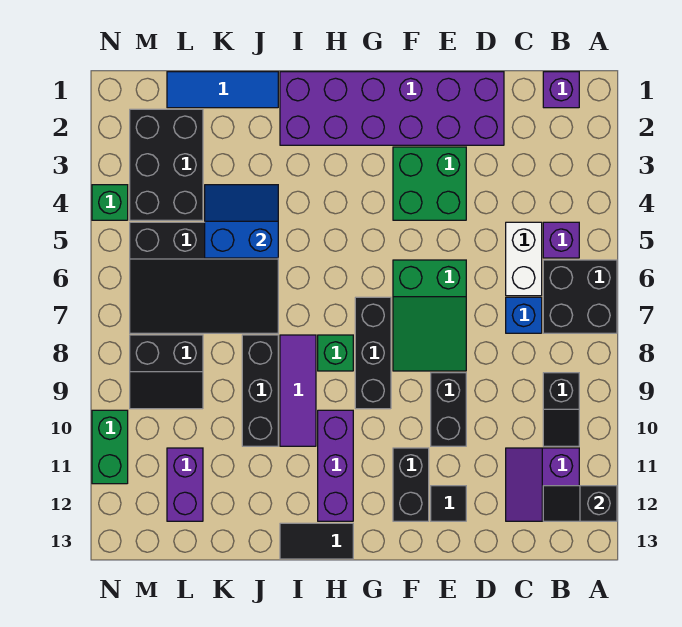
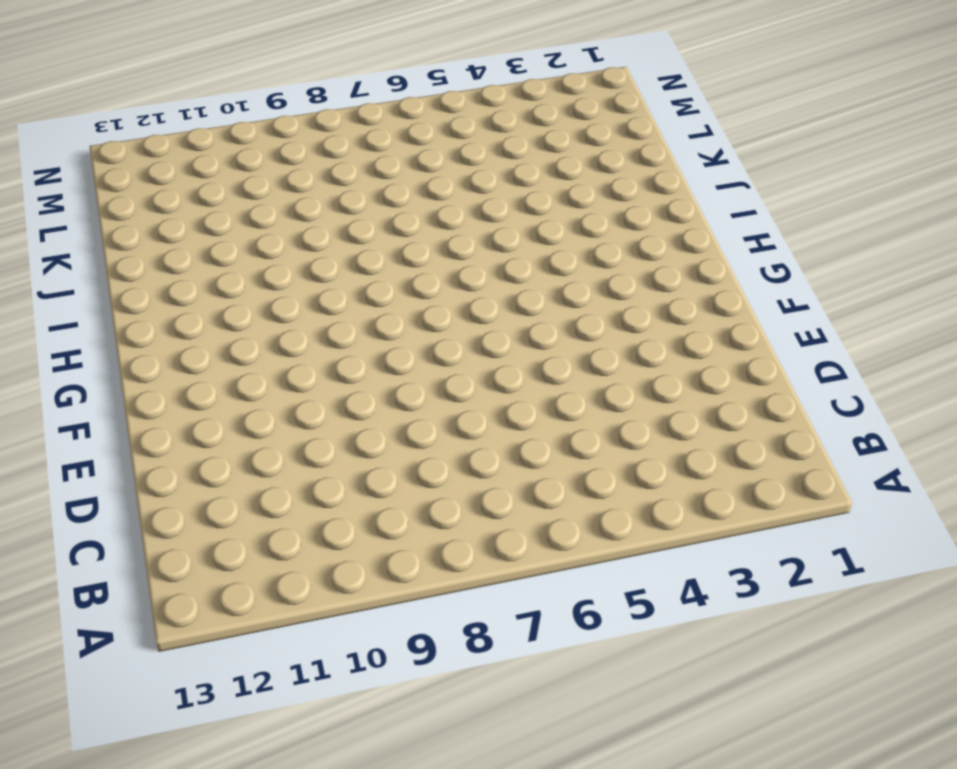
none -> black brick A6:B7 level 1
none -> purple brick B1 level 1
none -> purple brick B5 level 1

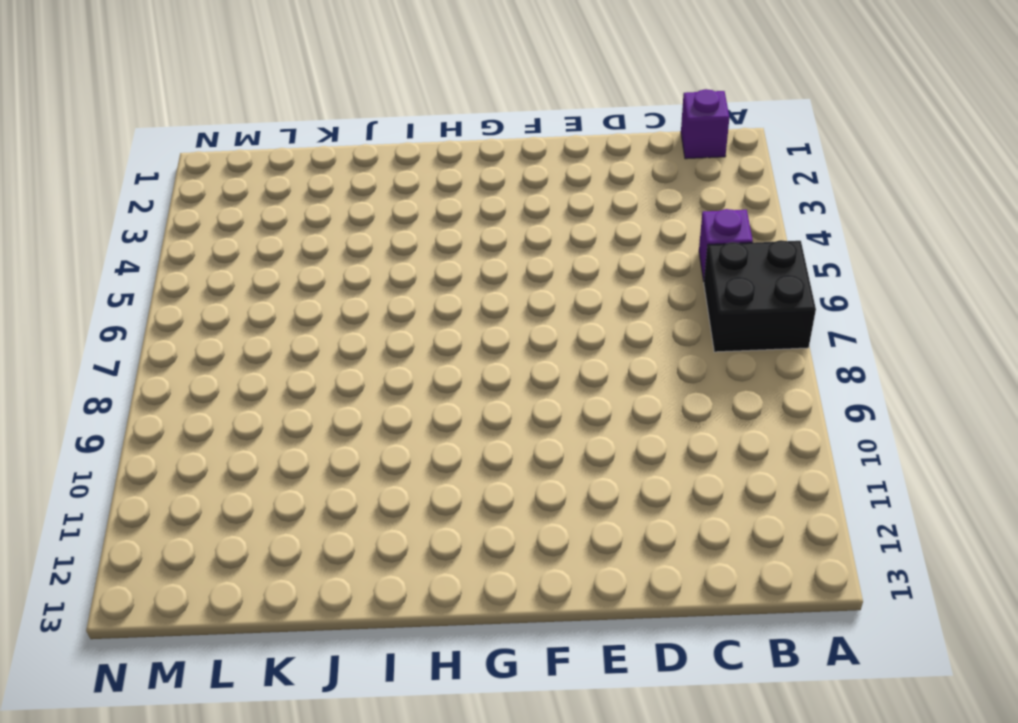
none -> black slope B9:B10 level 1 top 9
none -> purple slope B11:C12 level 1 top B
none -> white brick C5:C6 level 1

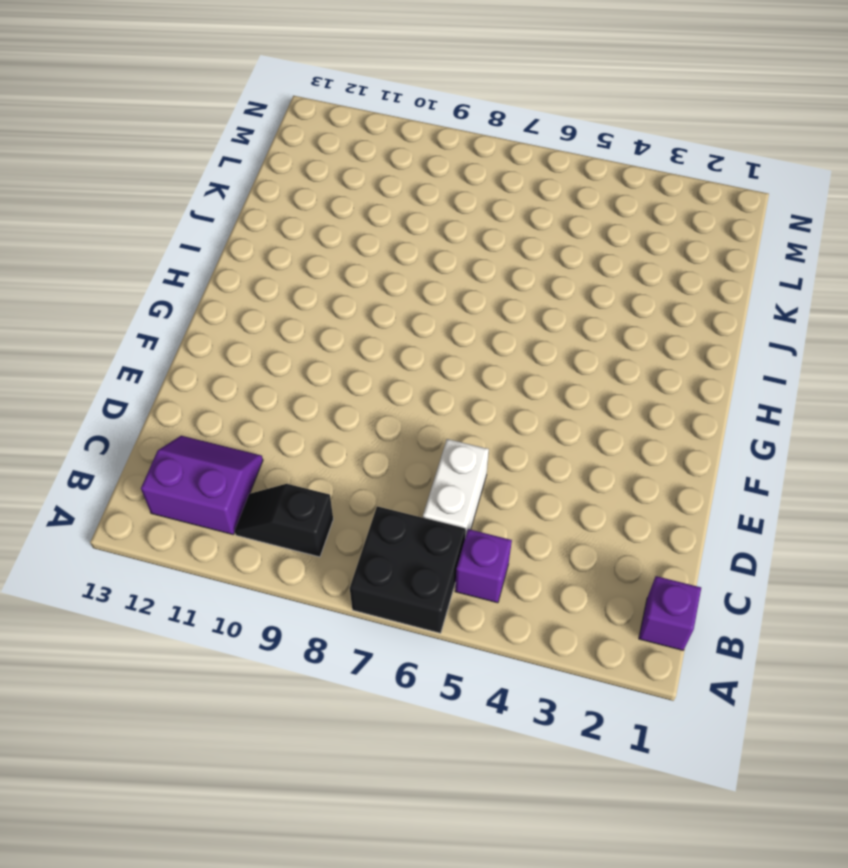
white brick C6:D6 level 1 -> white brick C5:C6 level 1
none -> blue brick C7 level 1
none -> purple brick D1:I2 level 1
none -> green brick E3:F4 level 1

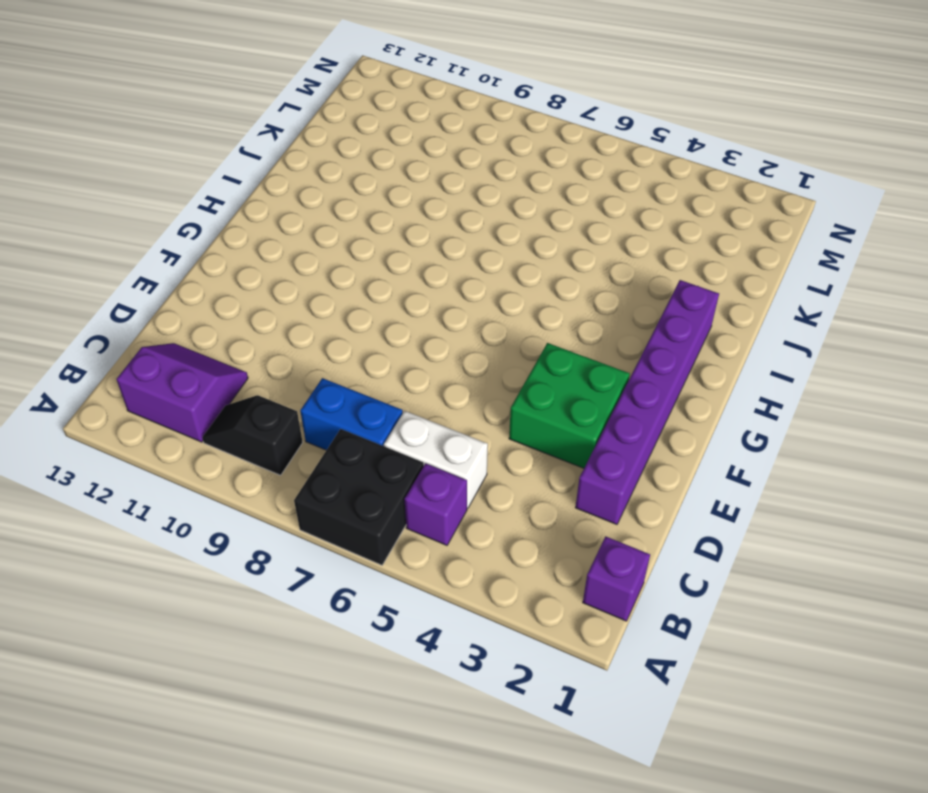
blue brick C7:C8 level 1 -> blue brick C7 level 1
purple brick D2:I2 level 1 -> purple brick D1:I2 level 1
none -> green slope E6:F8 level 1 top 6
none -> black brick E9:E10 level 1
none -> black tile E12 level 1

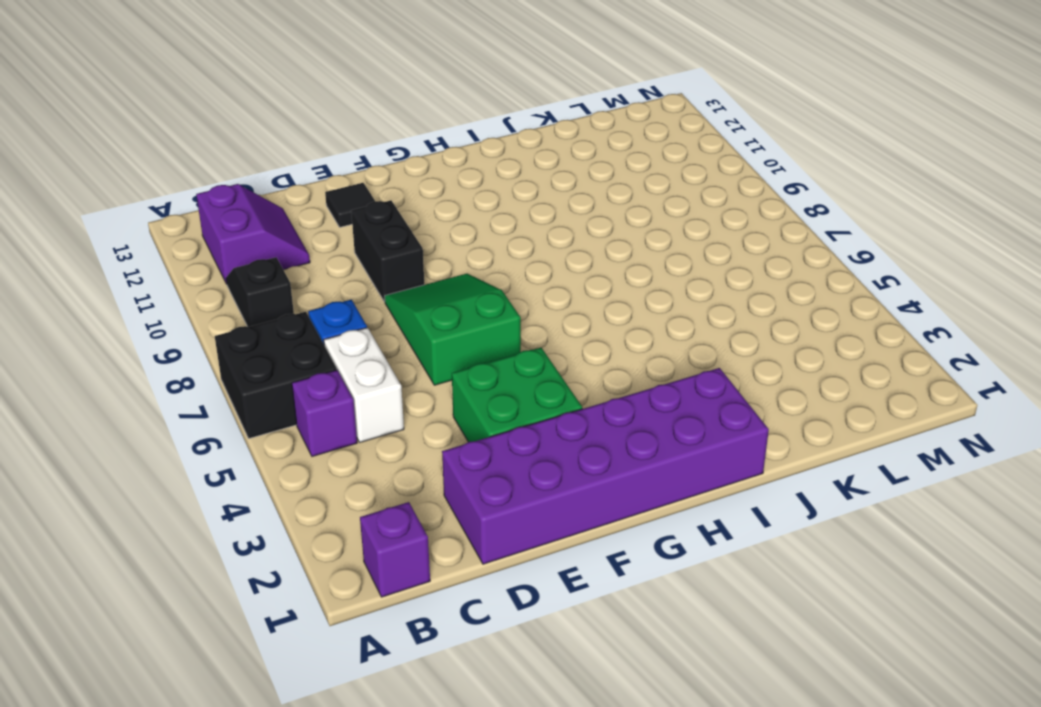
none -> black brick F11:F12 level 1
none -> black brick G7:G9 level 1
none -> green brick H8 level 1

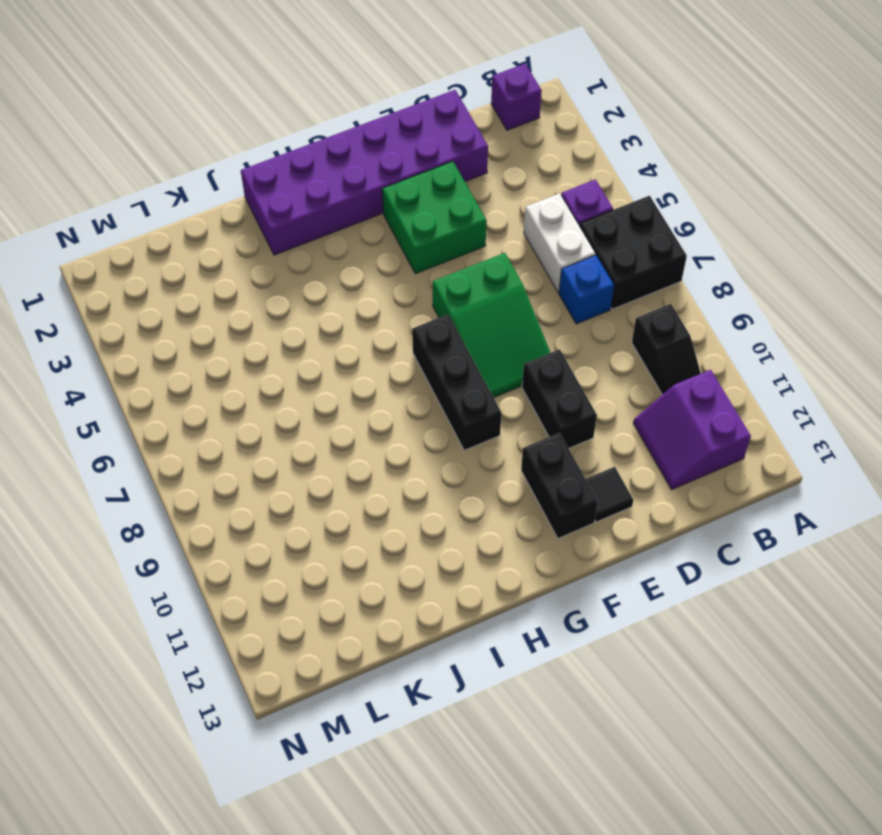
none -> green brick H8 level 1
none -> purple brick H10:H12 level 1
none -> black tile H13:I13 level 1

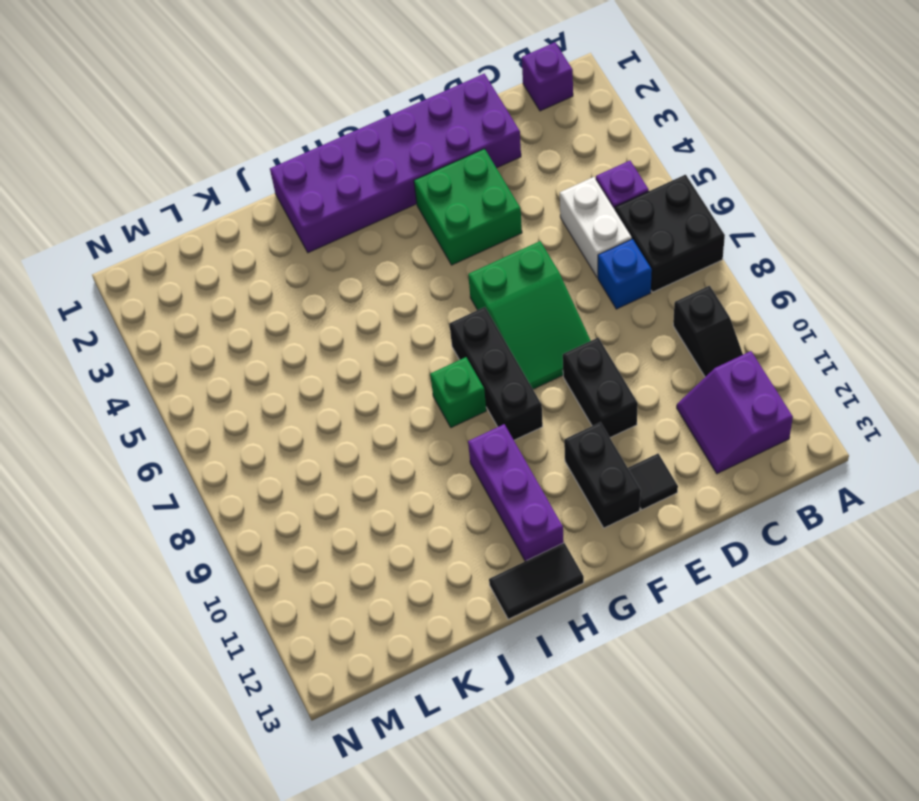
none -> purple tile I8:I10 level 1
none -> blue tile J1:L1 level 1
none -> black slope J5:M7 level 1 top 5

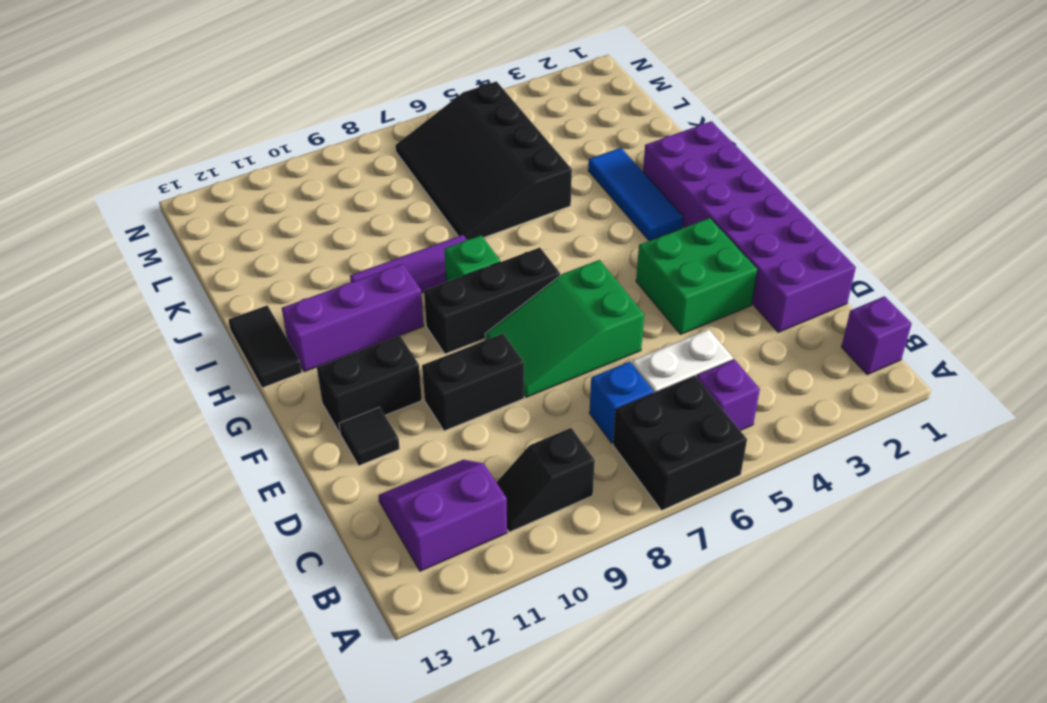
blue tile H3:J3 level 1 -> blue tile J1:L1 level 1
none -> black brick J8:J10 level 1
none -> black brick L2:M4 level 1
none -> black slope L8:M9 level 1 top 8

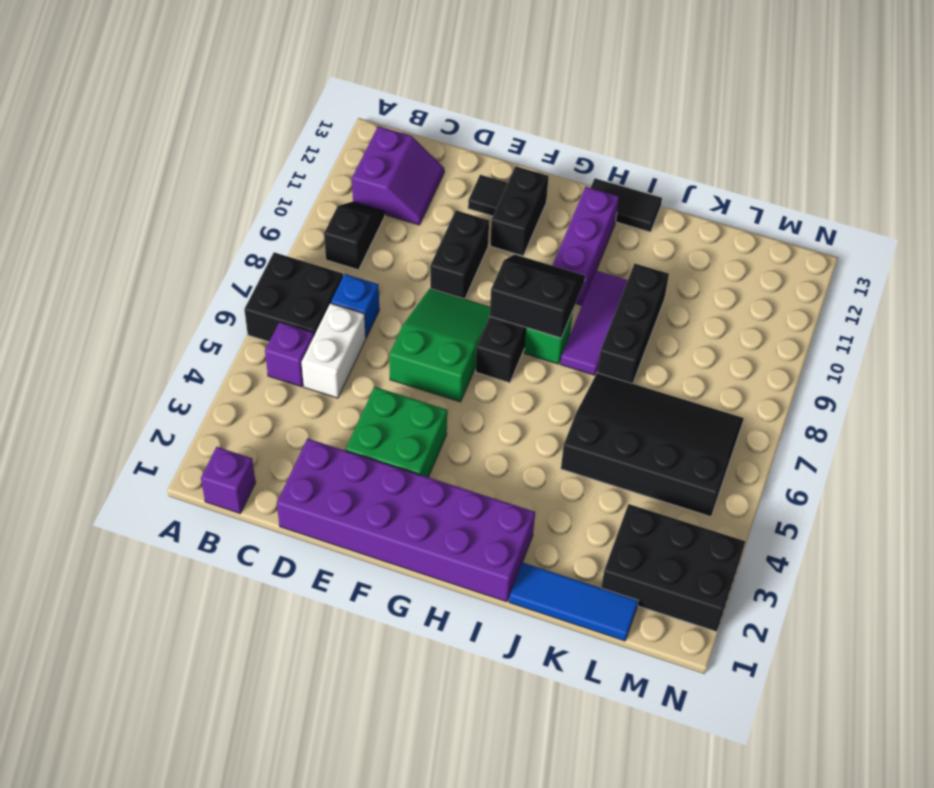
black slope G8:H9 level 2 top 8 -> black slope L8:M9 level 1 top 8
black brick L2:N3 level 1 -> black brick L2:M4 level 1
none -> purple brick L11:L12 level 1
none -> green brick N4 level 1
none -> green brick N10:N11 level 1

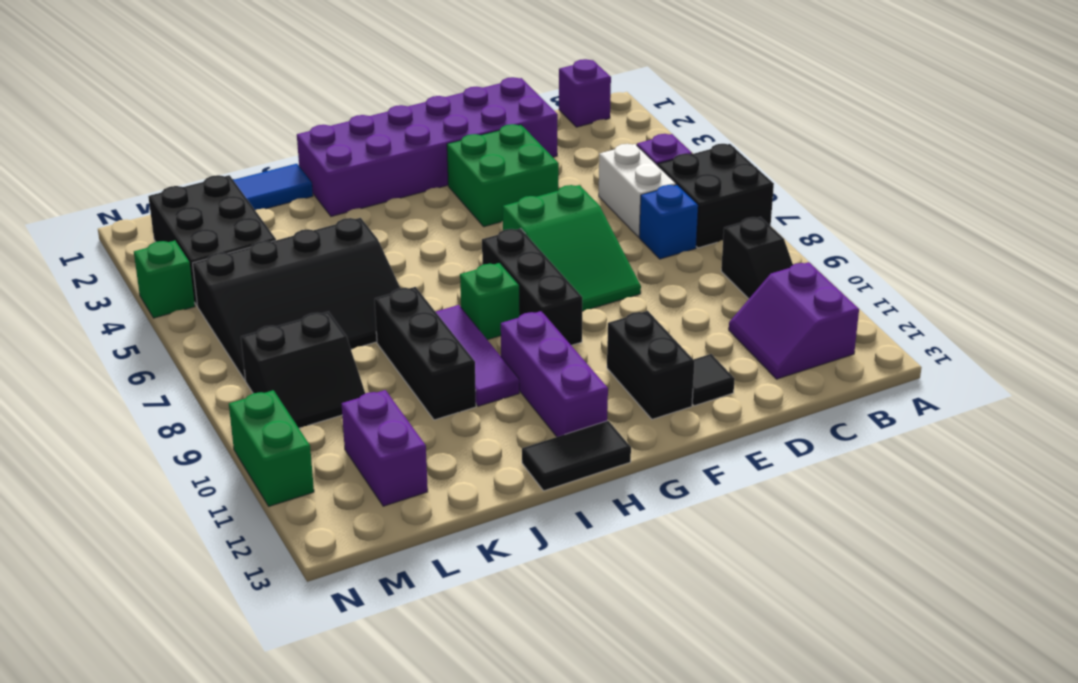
none -> black brick E9:E10 level 1
none -> black slope A12:B12 level 2 top A
none -> blue slope J4:K5 level 2 top 5

